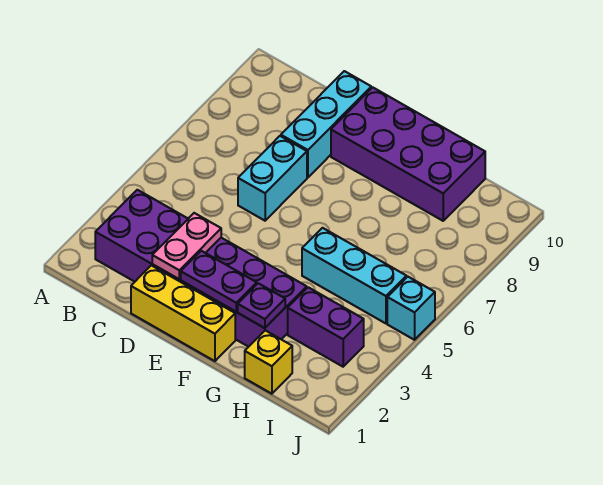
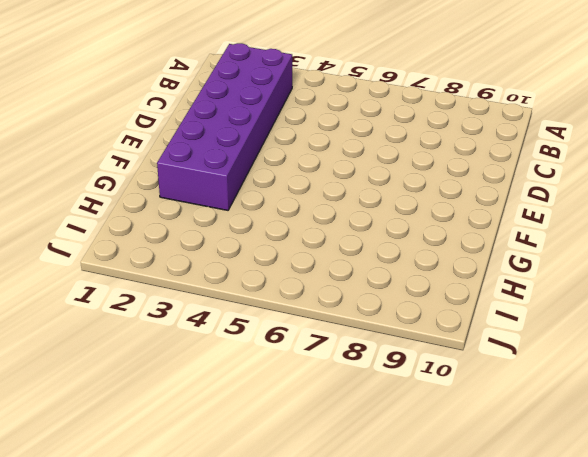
none -> yellow brick D1:F1 level 1
none -> cyan brick D6:D7 level 1
none -> cyan brick D8:D10 level 1

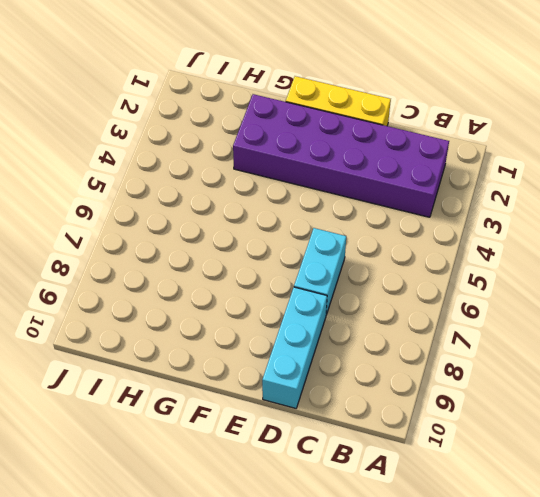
none -> purple brick E9:H10 level 1
none -> cyan brick G5:I5 level 1
none -> yellow brick H1 level 1

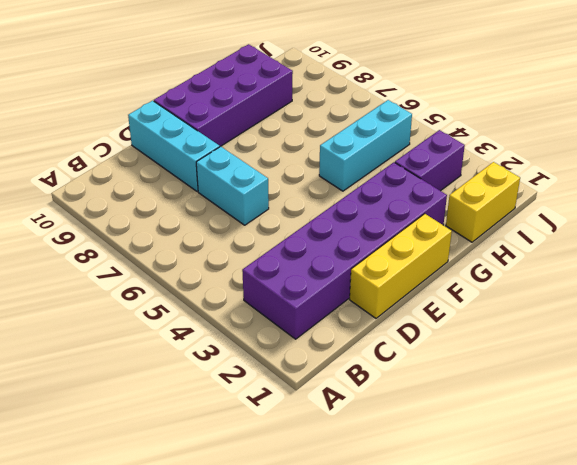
yellow brick H1:I1 level 1 -> yellow brick H1 level 1
none -> cyan brick J5 level 1
none -> pink plate D2:D3 level 2
none -> purple plate E2:F2 level 2

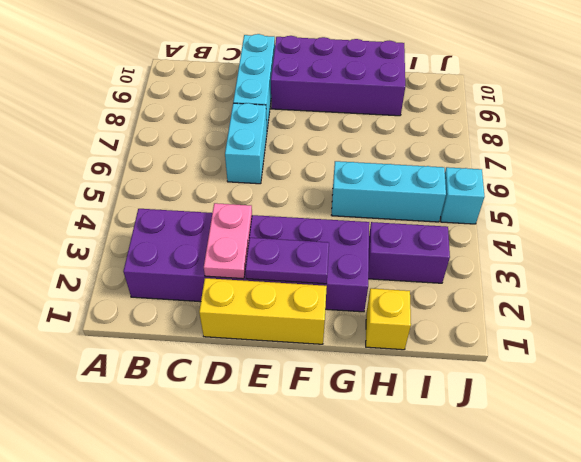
none -> purple plate G2 level 2

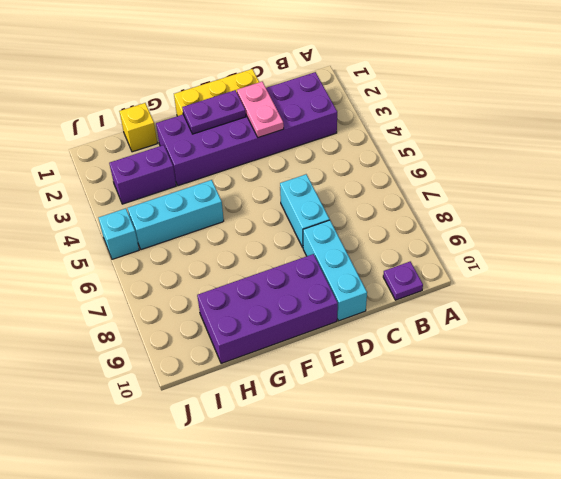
purple plate B10 level 1 -> purple plate G2 level 2

